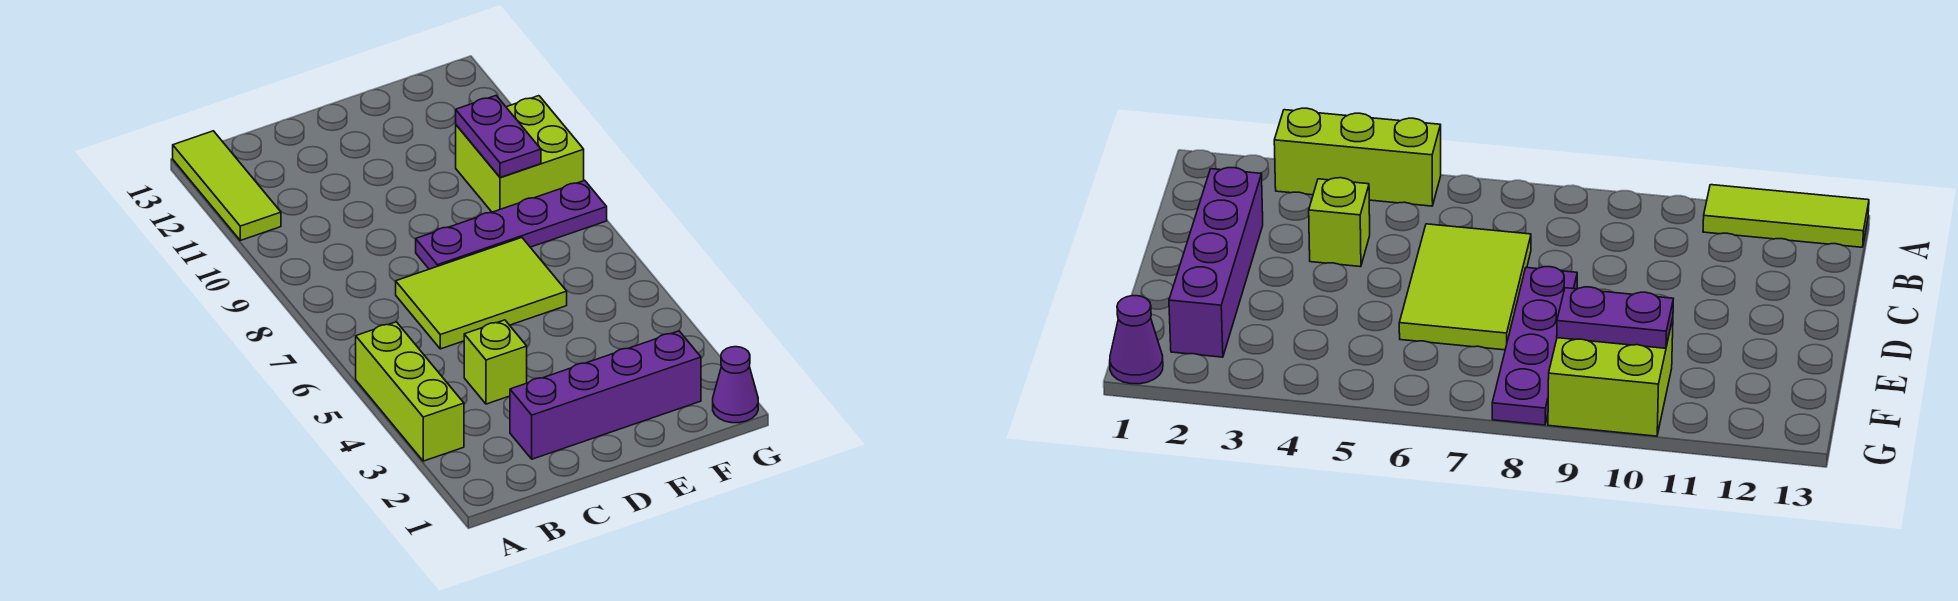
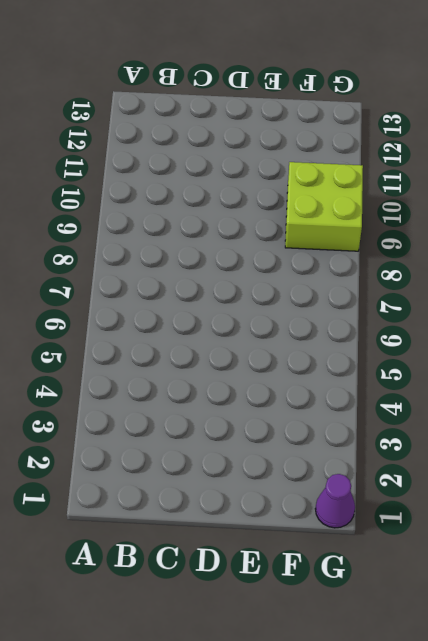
none -> lime brick A3:A5 level 1
none -> lime tile A11:A13 level 1

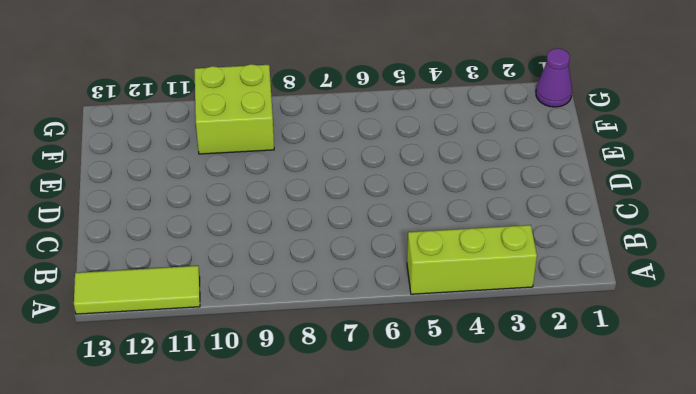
none -> purple brick C2:F2 level 1
none -> lime brick C4 level 1

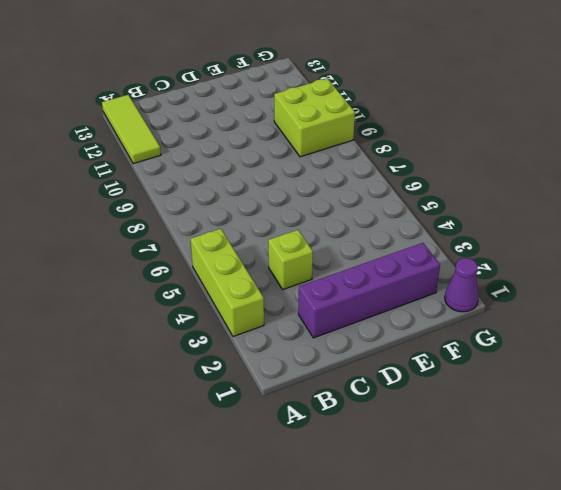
none -> lime tile C6:E7 level 1
none -> purple plate D8:G8 level 1

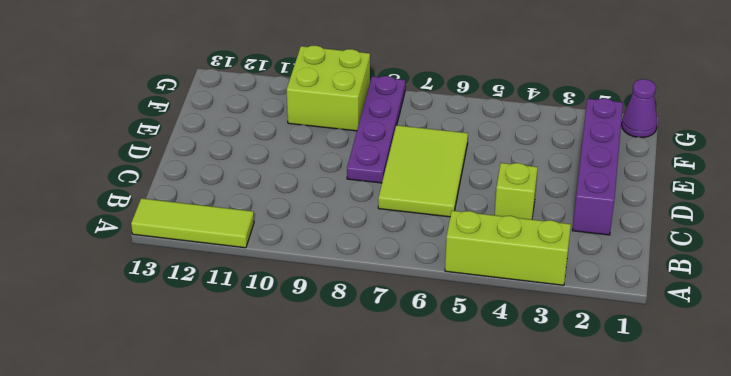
none -> purple plate F9:F10 level 2

